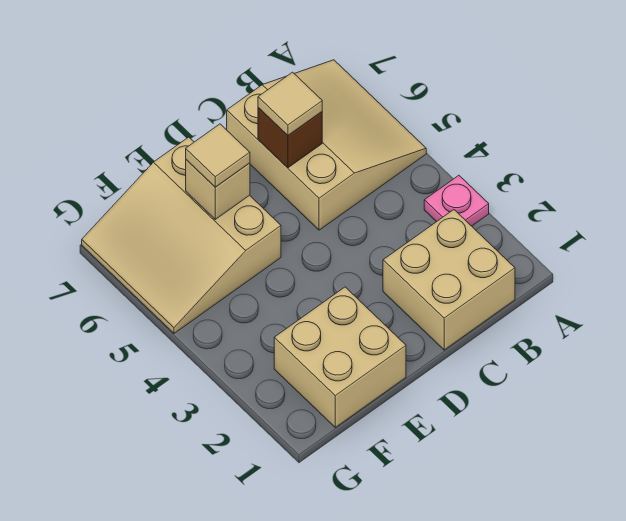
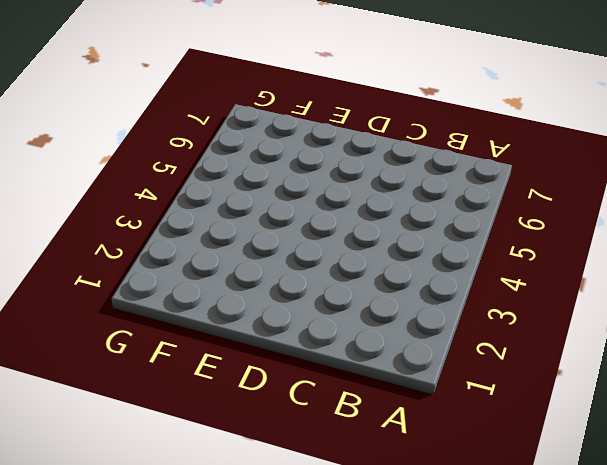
none -> pink plate A3 level 1
none -> tan slope A5:C7 level 1 top C

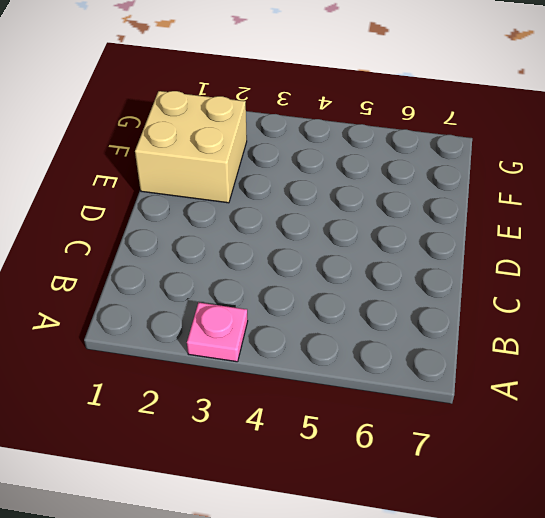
none -> tan slope A5:C7 level 1 top C
none -> tan brick B1:C2 level 1

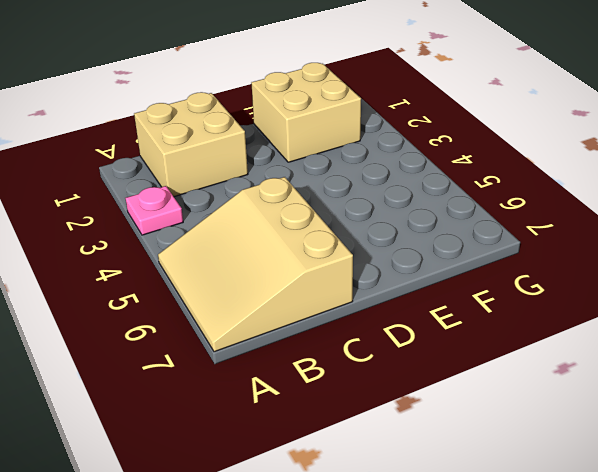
none -> tan slope E5:G7 level 1 top E
none -> brown brick C6 level 2

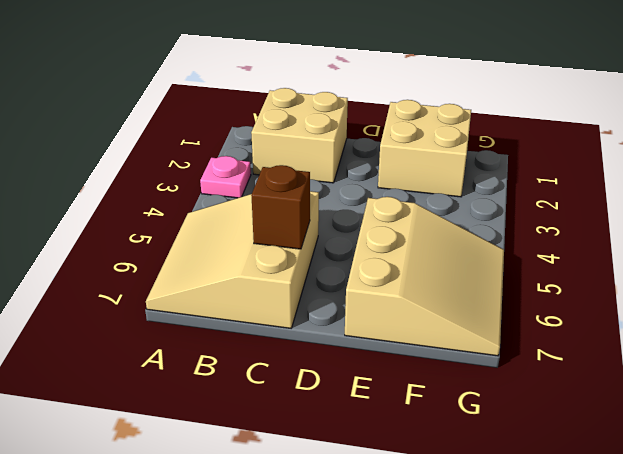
none -> tan brick E6 level 2
none -> tan tile C6 level 3

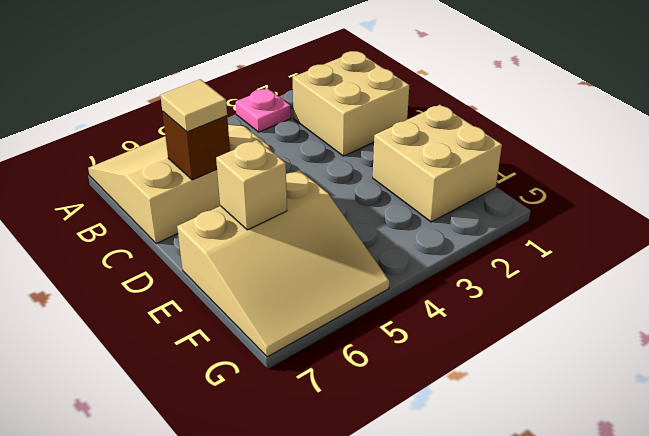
none -> tan tile E6 level 3

